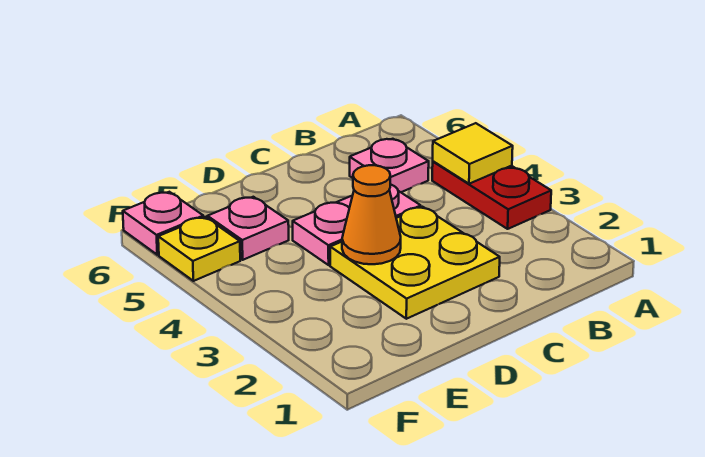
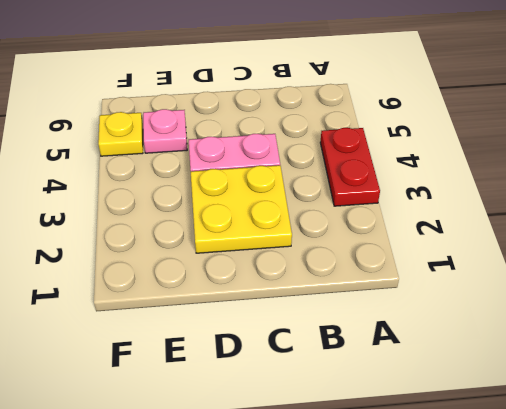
none -> pink plate B5 level 1
none -> pink plate F6 level 1

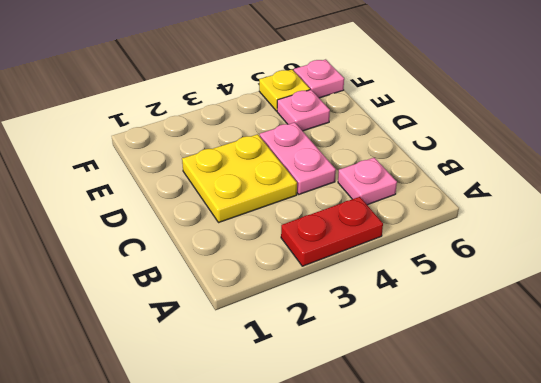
none -> yellow tile A4 level 2
none -> orange cone D3 level 2

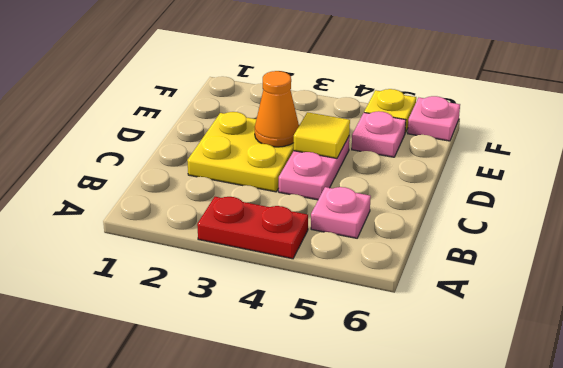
yellow tile D4 level 2 -> yellow tile A4 level 2

